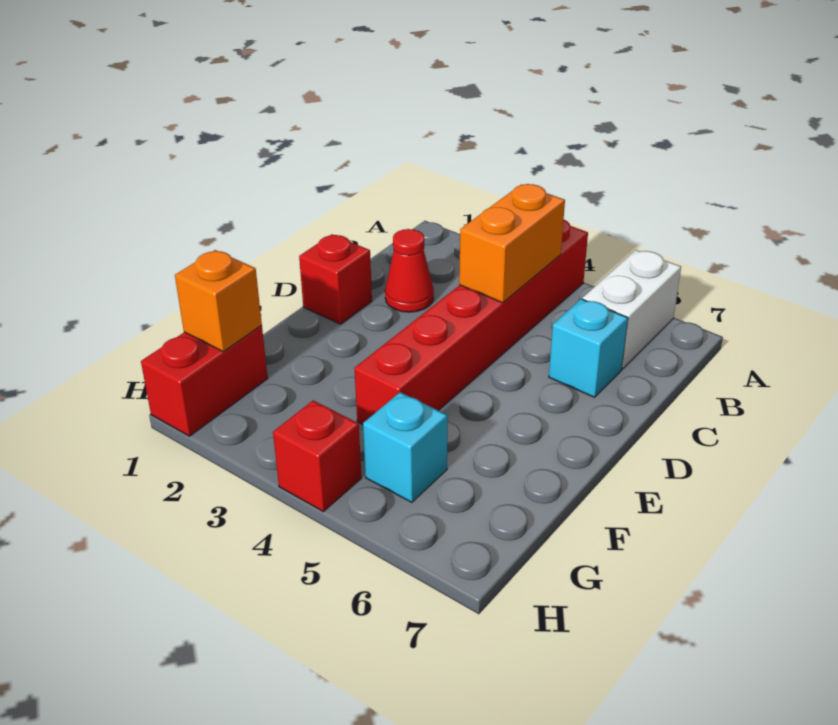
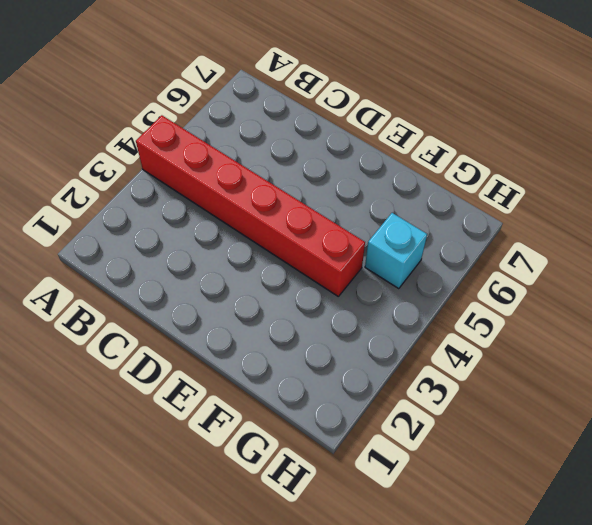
none -> white brick A6:B6 level 1
none -> red cone C2 level 1

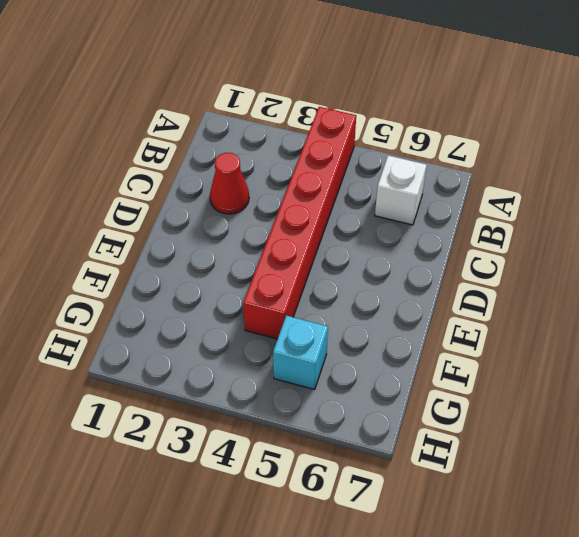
white brick B6 level 1 -> white brick A6:B6 level 1
none -> cyan brick C6 level 1
none -> red brick D1 level 1

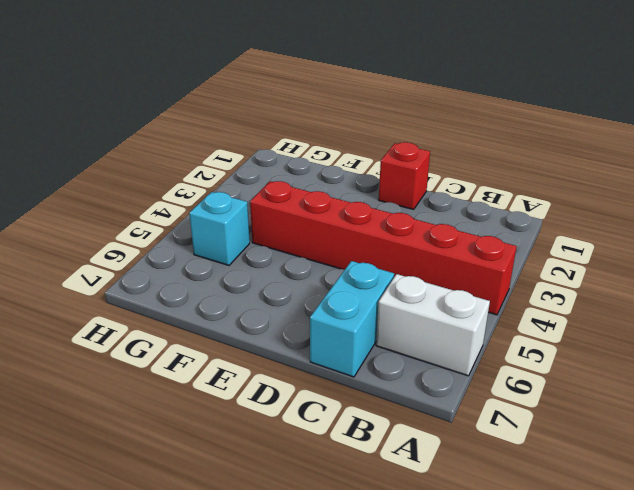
cyan brick C6:C7 level 1 -> cyan brick C6 level 1
none -> red cone C2 level 1
none -> red brick G1:H1 level 1

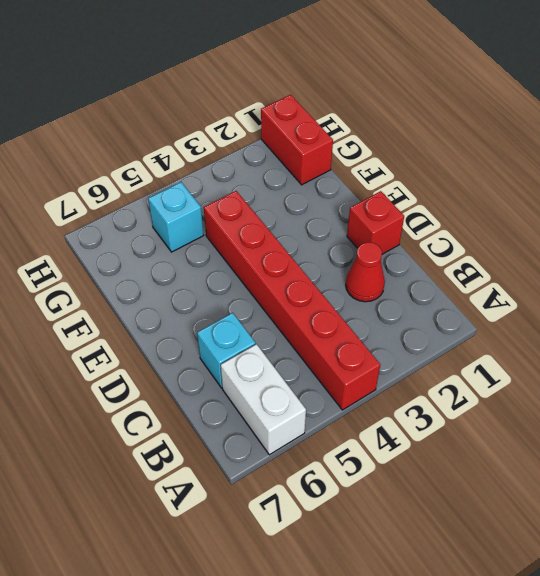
none -> red brick H4 level 1
none -> orange brick B4:C4 level 2

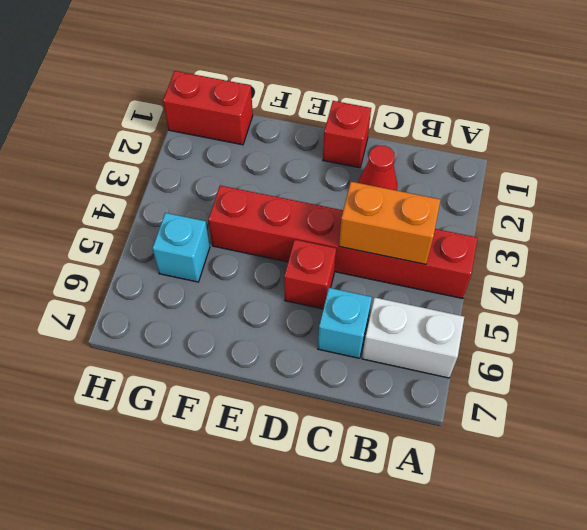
red brick D5 level 1 -> red brick H4 level 1
none -> orange brick G1 level 2

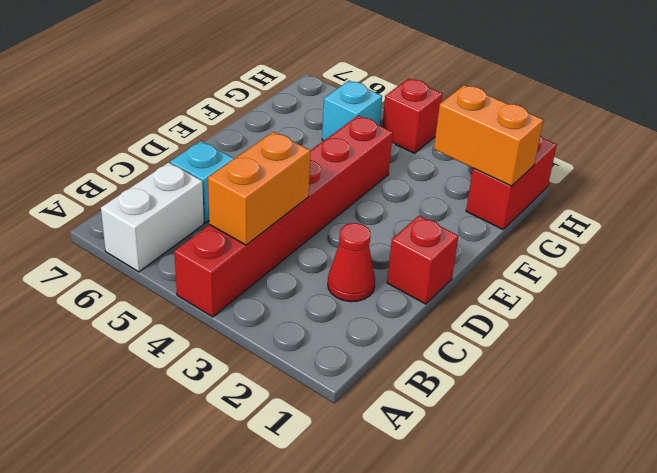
orange brick G1:G2 level 2 -> orange brick G1 level 2

